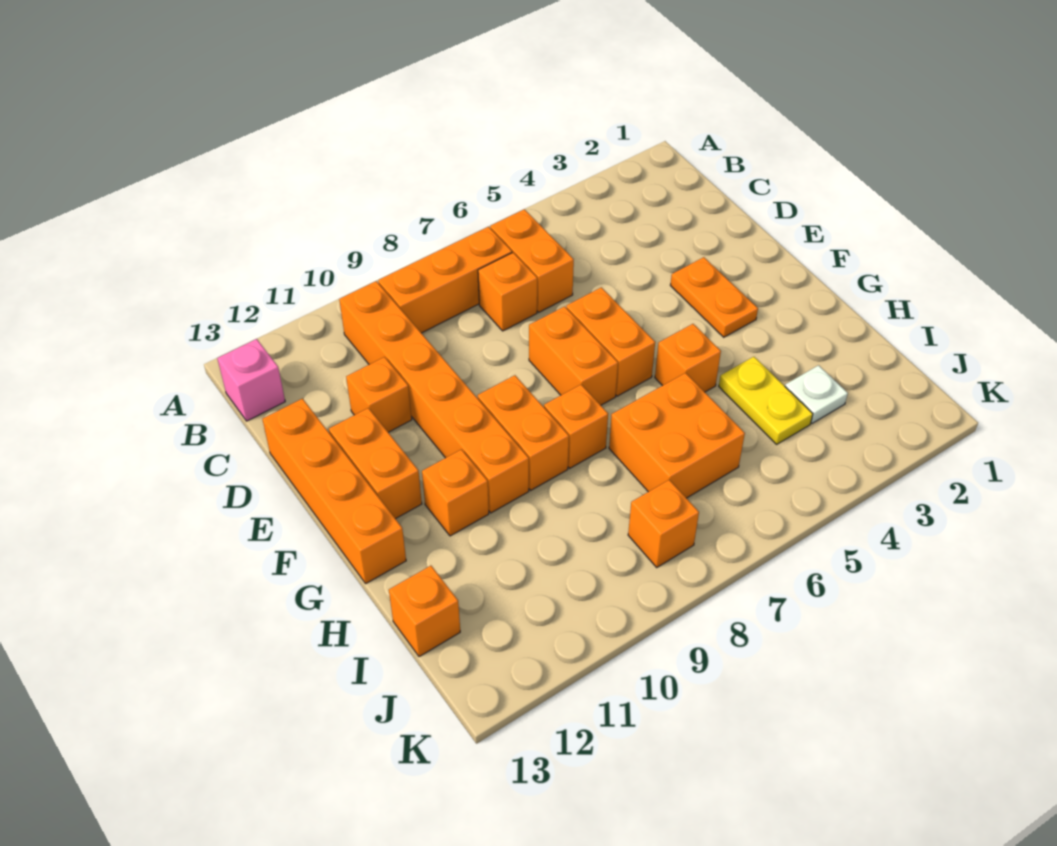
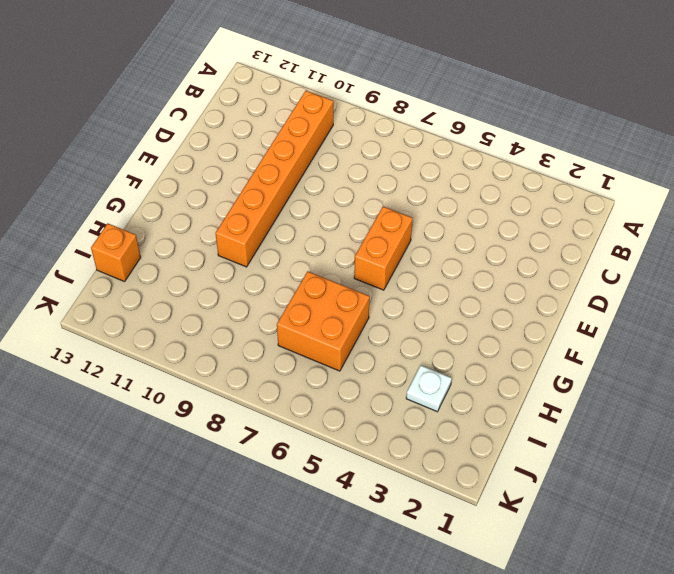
none -> orange brick B6:C6 level 1
none -> orange brick B7:B9 level 1
none -> pink brick B13 level 1

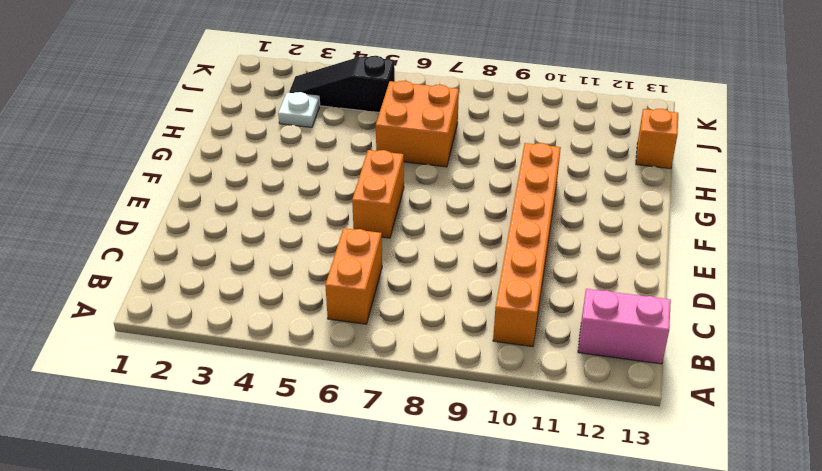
pink brick B12:B13 level 1 -> pink brick B13 level 1
black slope J3:J5 level 1 top 5 -> none
none -> orange brick B7:B9 level 1
none -> orange brick C7 level 1
none -> orange brick D11 level 1

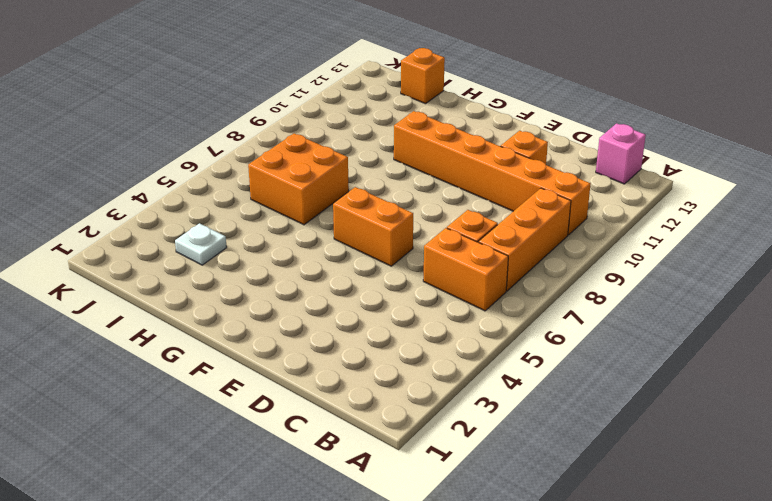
none -> orange brick D13:G13 level 1
none -> orange plate E3:F3 level 1
none -> orange brick E7:F7 level 1

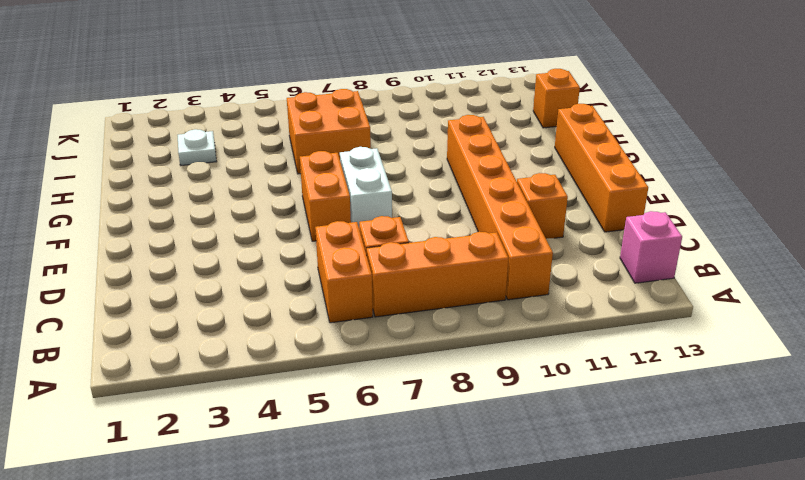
white brick E7:F7 level 1 -> orange brick E7:F7 level 1
none -> orange plate E3:F3 level 1
none -> orange brick E12:F12 level 1
none -> orange brick F9:G9 level 1

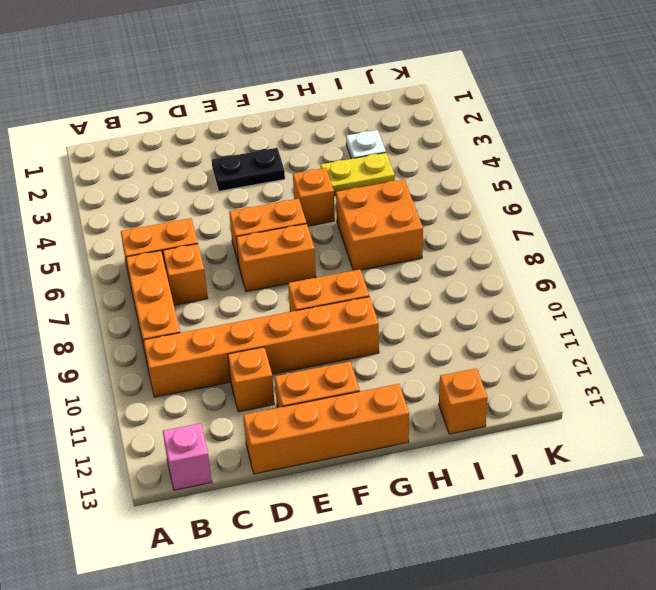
black plate E3:F3 level 1 -> orange plate E3:F3 level 1
none -> orange brick G8 level 1
none -> orange brick G11 level 1
none -> orange brick J8 level 1

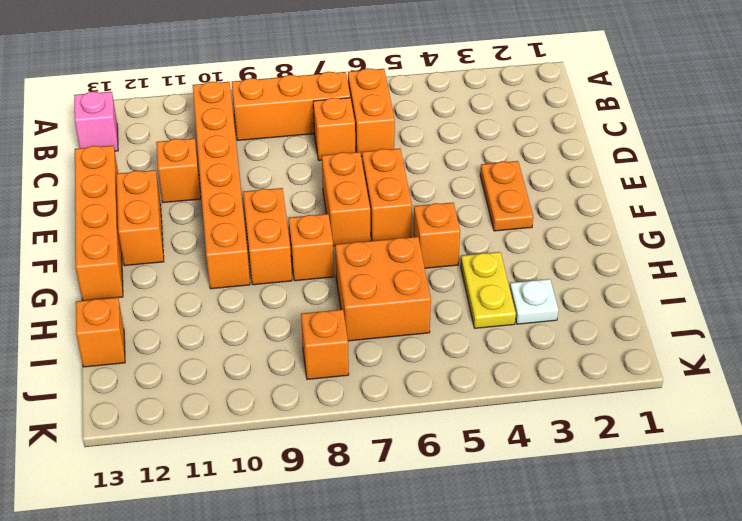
none -> orange brick G11 level 1

